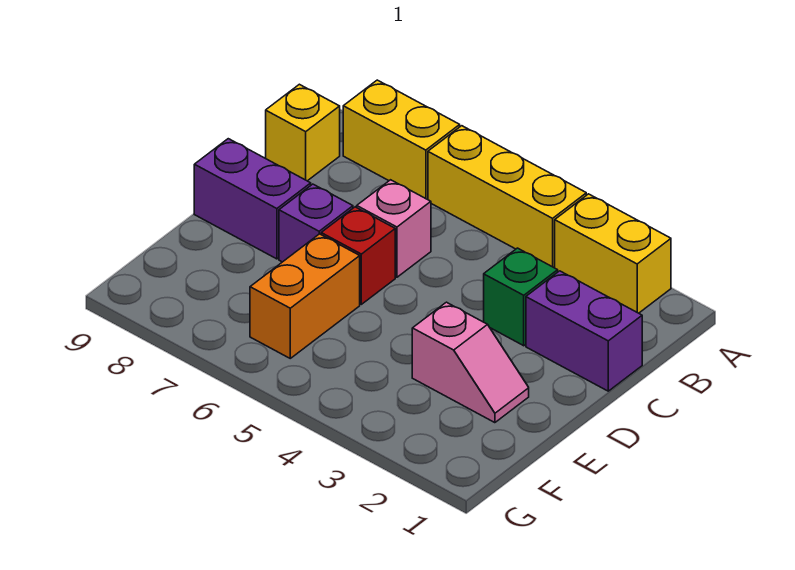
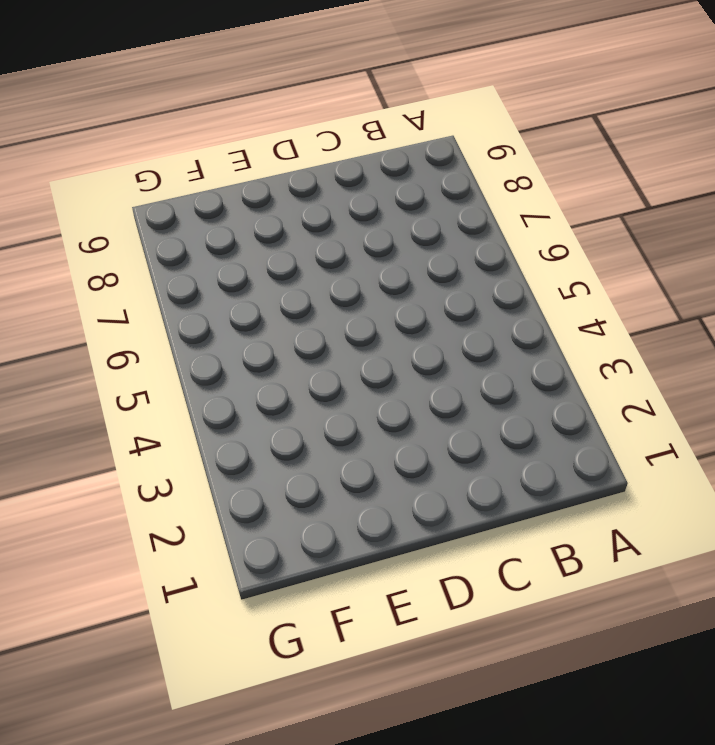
none -> yellow brick A2:A3 level 1
none -> yellow brick A4:A6 level 1
none -> yellow brick A7:A8 level 1

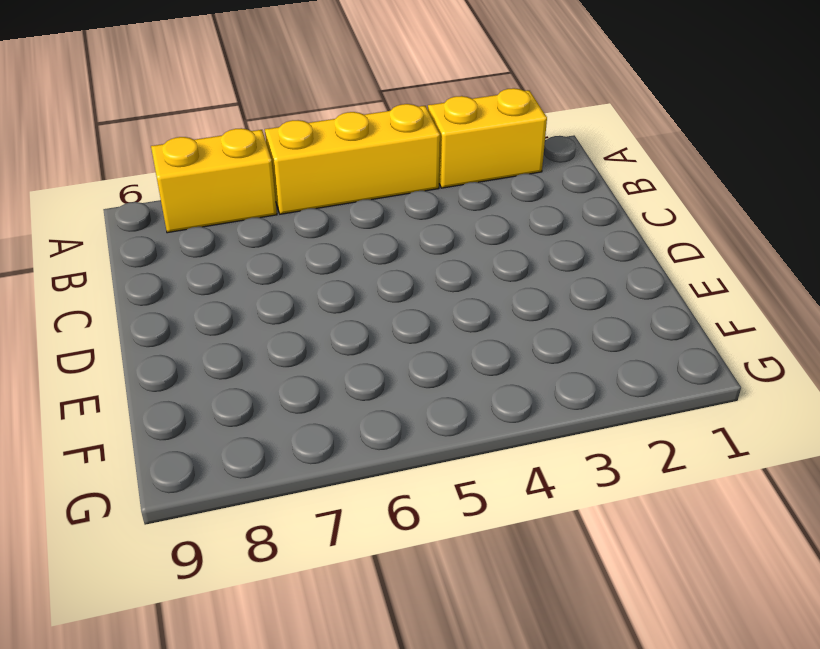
none -> yellow brick B9 level 1
none -> purple brick C1:C2 level 1
none -> green brick C3 level 1

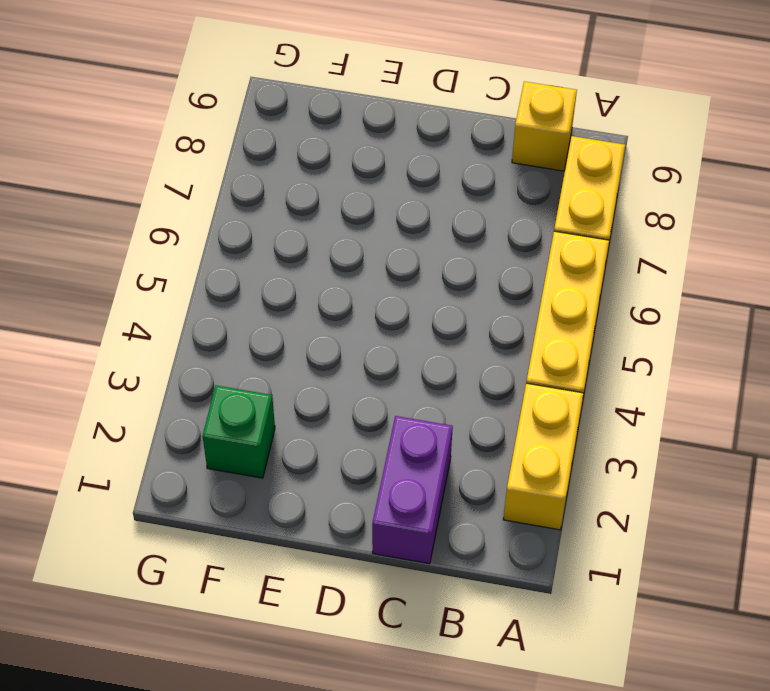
green brick F2 level 1 -> green brick C3 level 1
none -> pink brick C6 level 1
none -> red brick D6 level 1
none -> purple brick D7 level 1

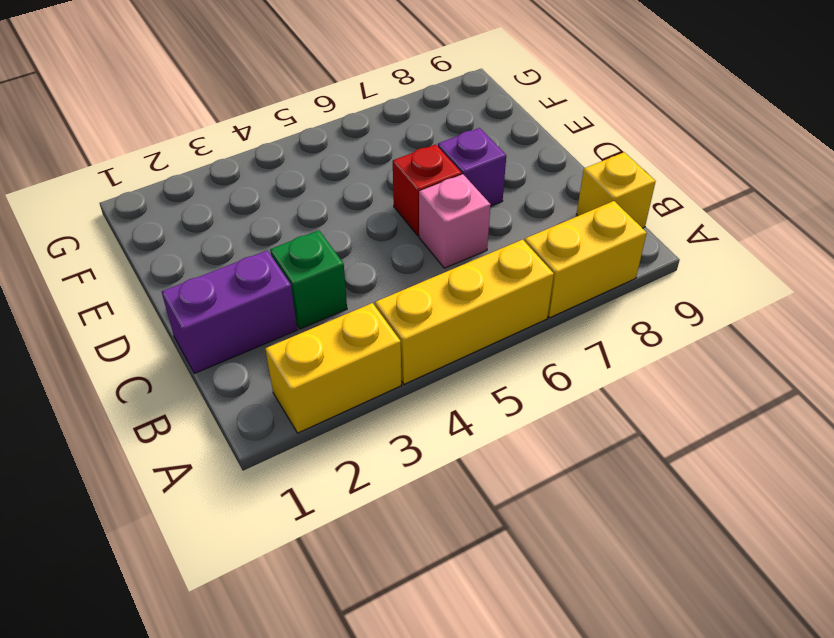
none -> purple brick D8:D9 level 1
none -> pink slope E2:E3 level 1 top 3
none -> orange brick E6:F6 level 1

